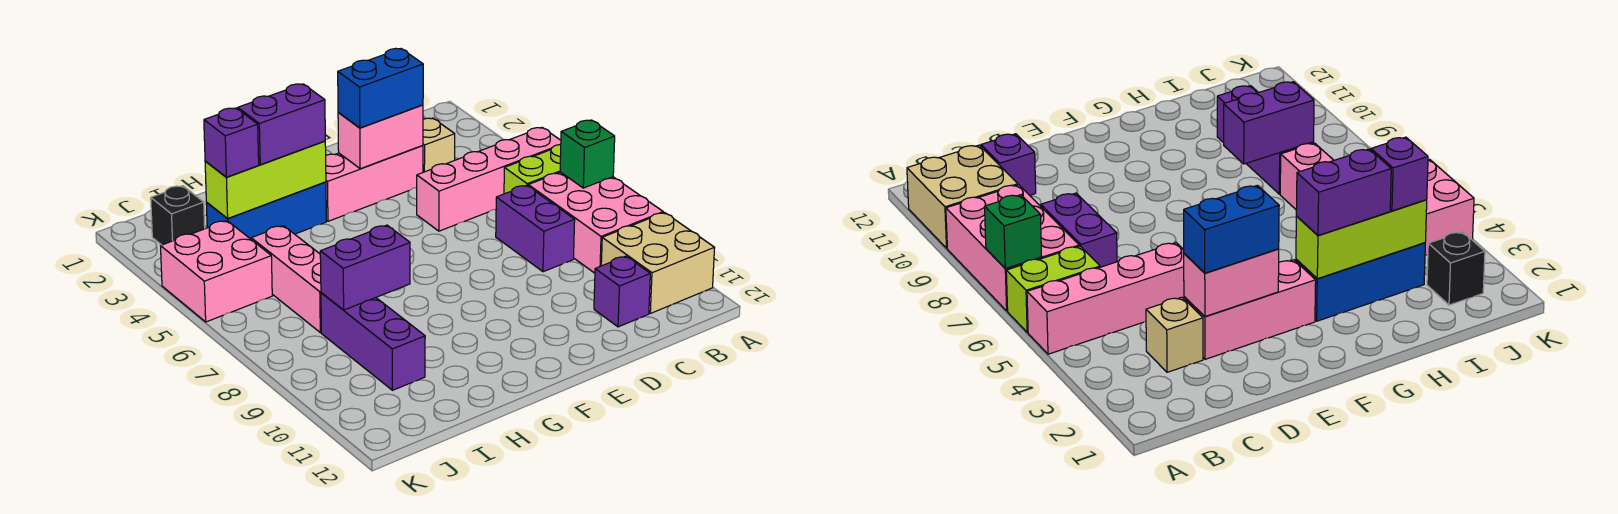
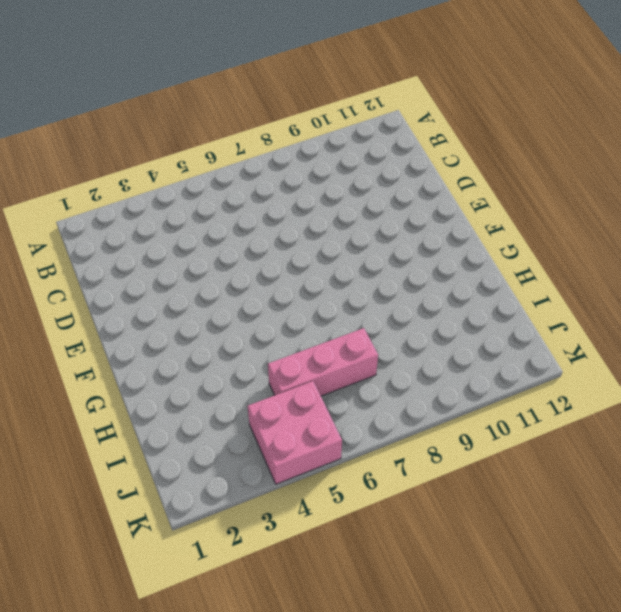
none -> pink brick A5:D5 level 1
none -> lime brick A6:B6 level 1
none -> pink brick A7:B9 level 1

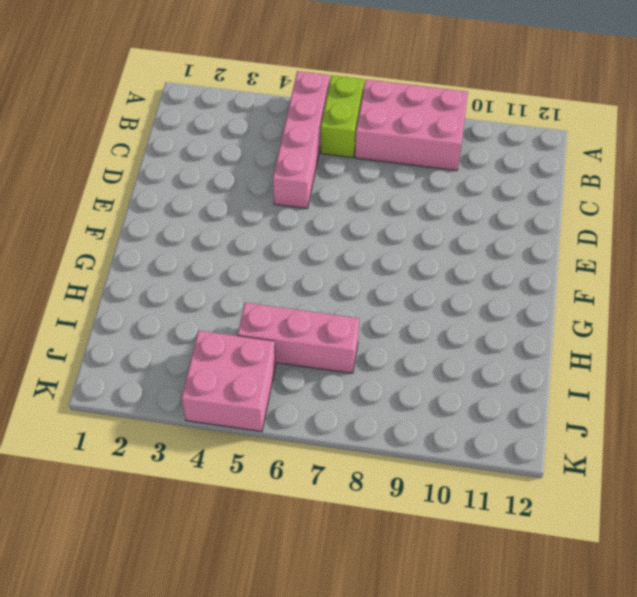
none -> tan brick A10:B11 level 1
none -> tan brick C3 level 1
none -> purple brick C7:C8 level 1

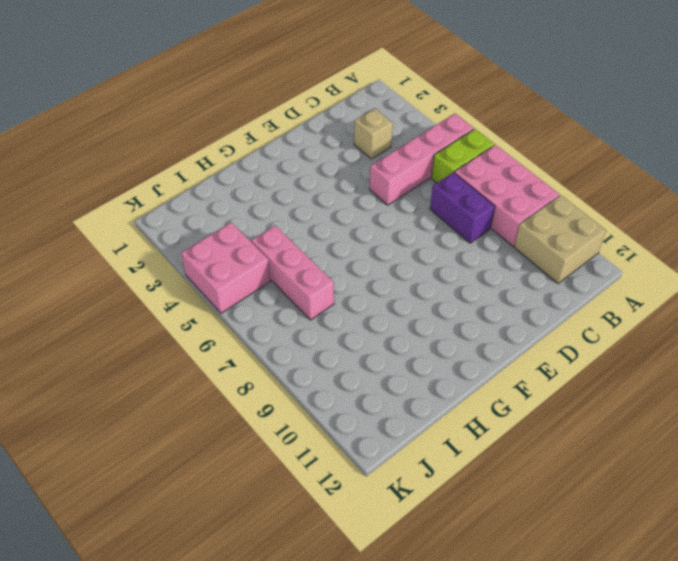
none -> purple brick C11 level 1
none -> pink brick D3:F3 level 1
none -> blue brick G3:I3 level 1

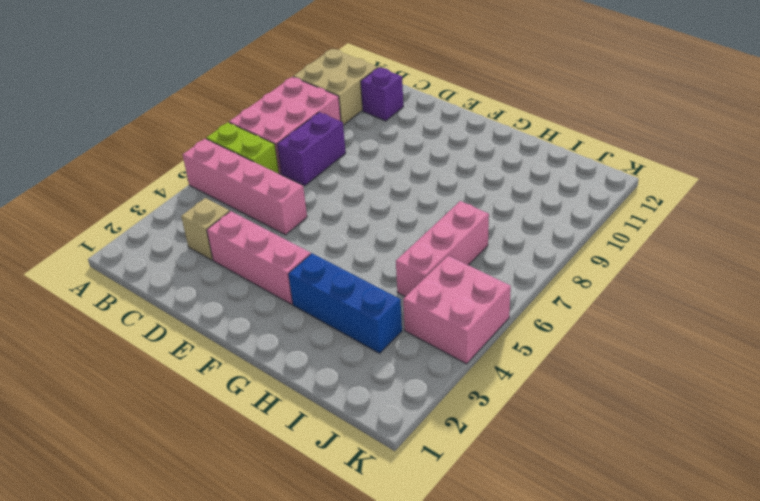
none -> purple brick I8:I10 level 1
none -> black brick J2 level 1
none -> green brick A7 level 2

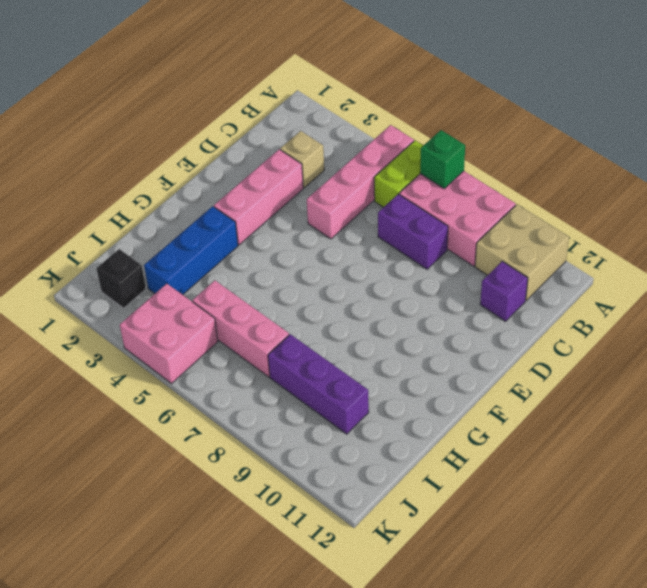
none -> pink brick D3:E3 level 2
none -> lime brick G3:I3 level 2
none -> purple brick H8:I8 level 2

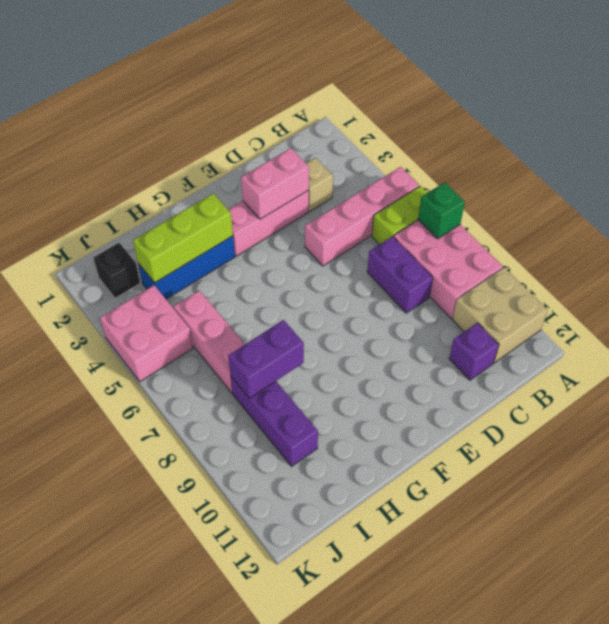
none -> blue brick D3:E3 level 3
none -> purple brick G3:H3 level 3
none -> purple brick I3 level 3

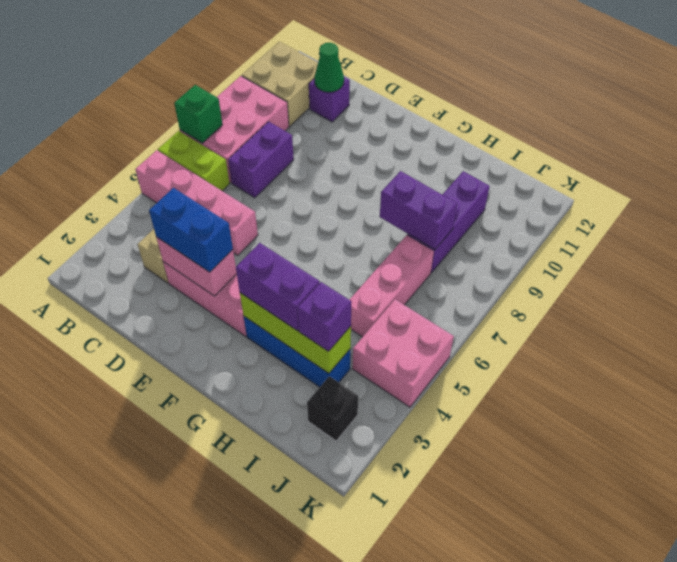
green cone C11 level 2 -> none

